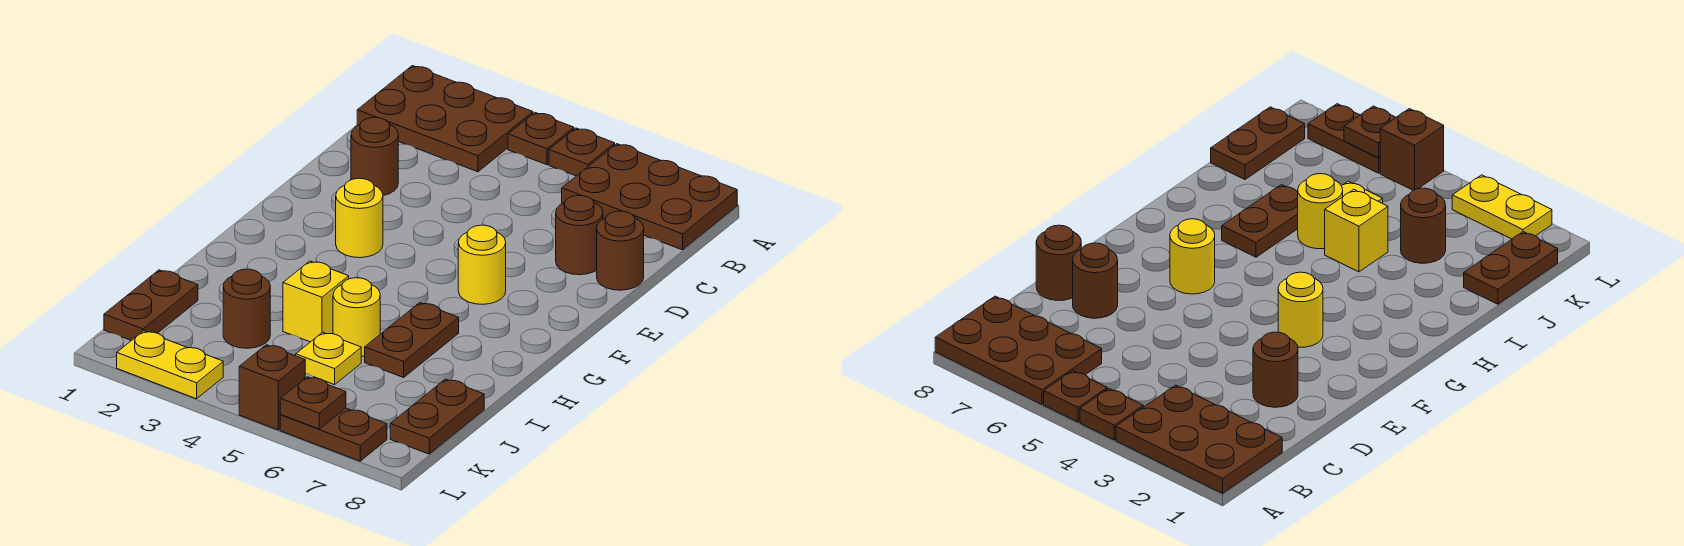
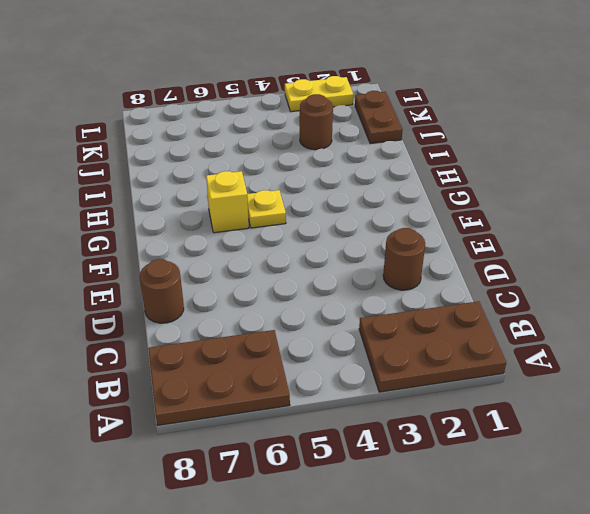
yellow plate G5 level 1 -> yellow plate J5 level 1
yellow brick G6 level 1 -> yellow brick I4 level 1
none -> brown plate A4 level 1
none -> brown plate A5 level 1
none -> brown round brick D7 level 1

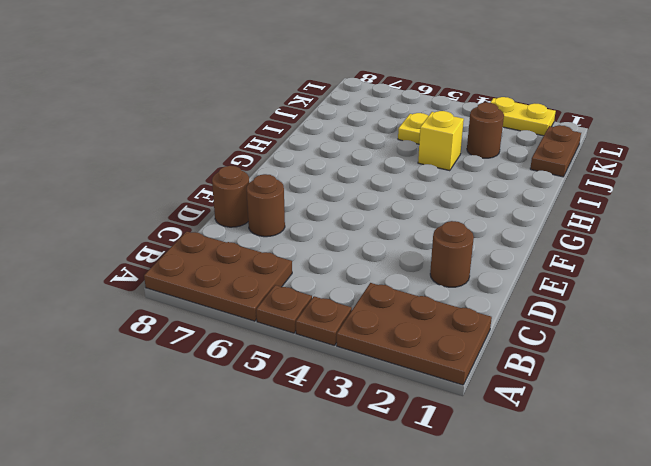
none -> yellow round brick F3 level 1
none -> yellow round brick F6 level 1
none -> brown plate H6:I6 level 1

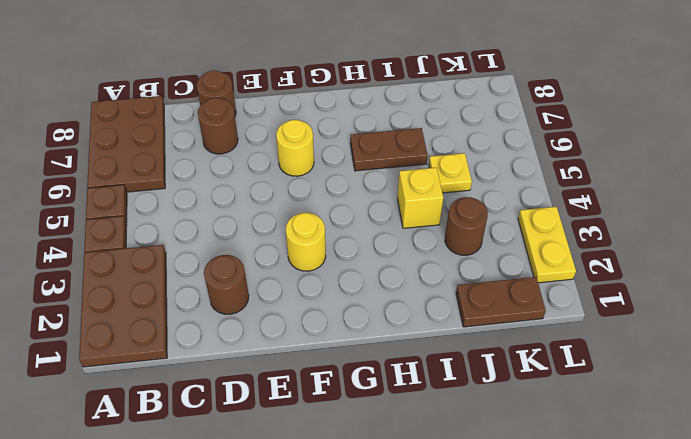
none -> yellow round brick I5 level 1
none -> brown plate J8:K8 level 1
none -> brown brick L5 level 1

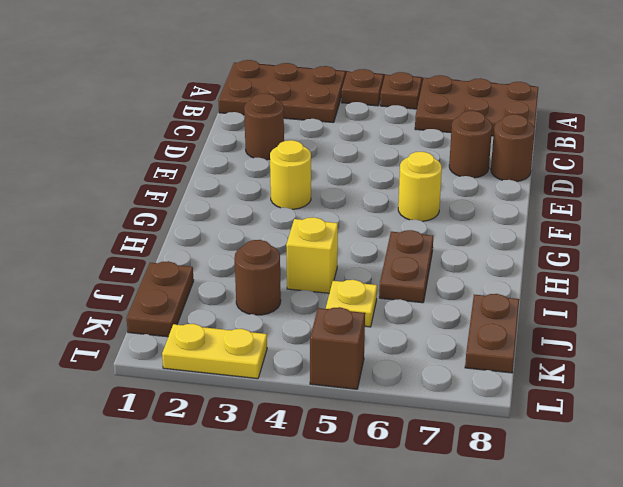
none -> yellow round brick I5 level 1
none -> brown plate L6:L7 level 1
none -> brown plate L6 level 2

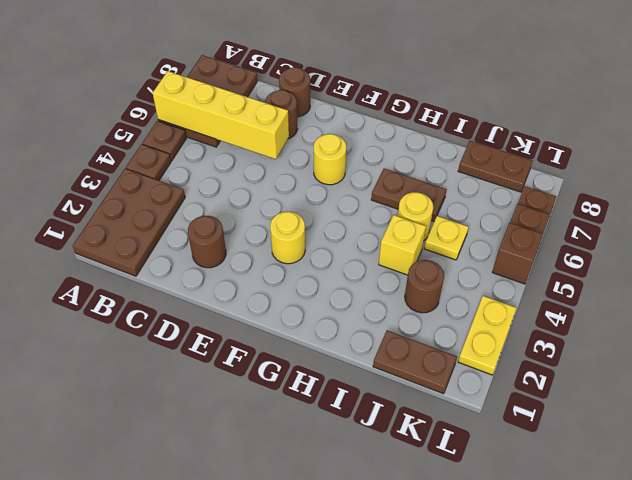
yellow brick A6:D6 level 2 -> none

